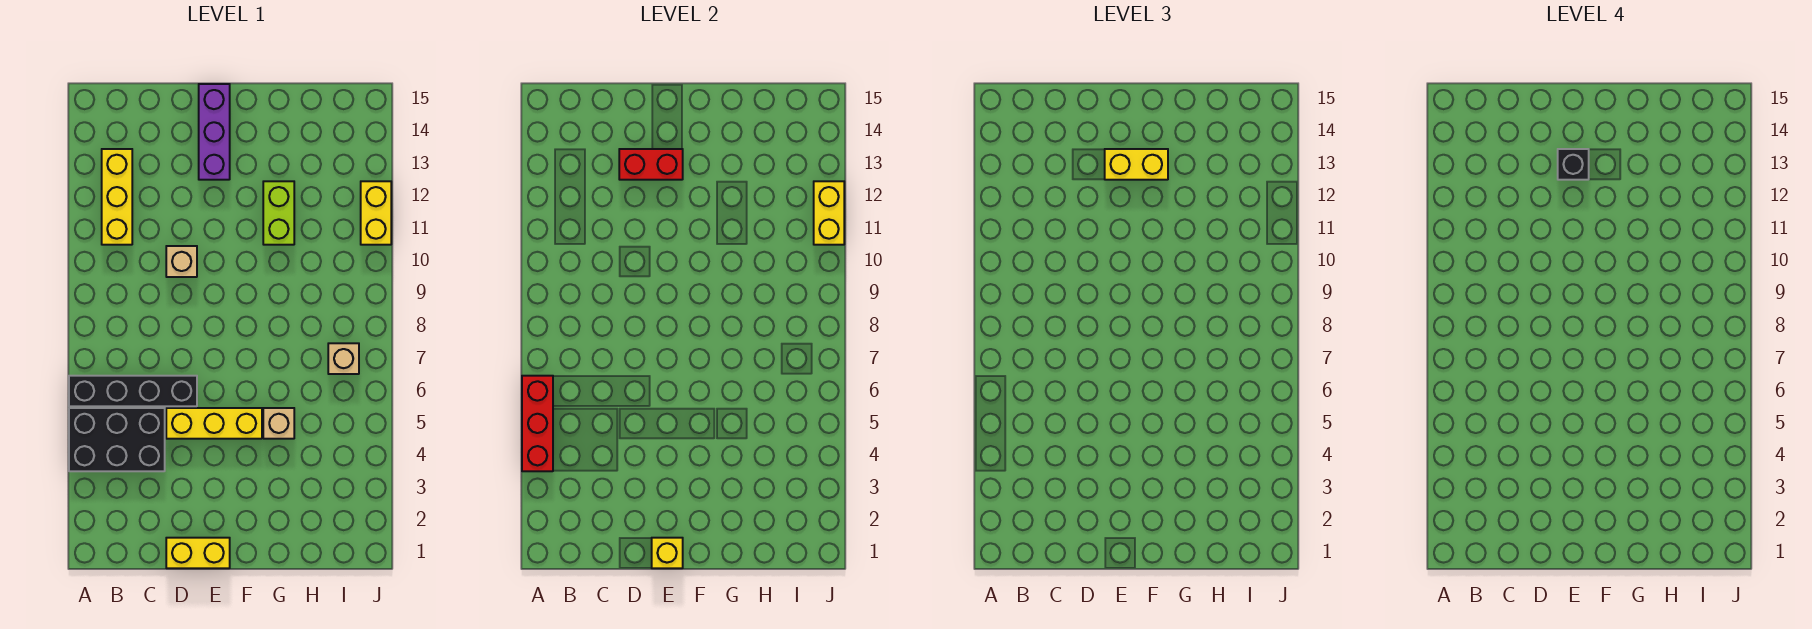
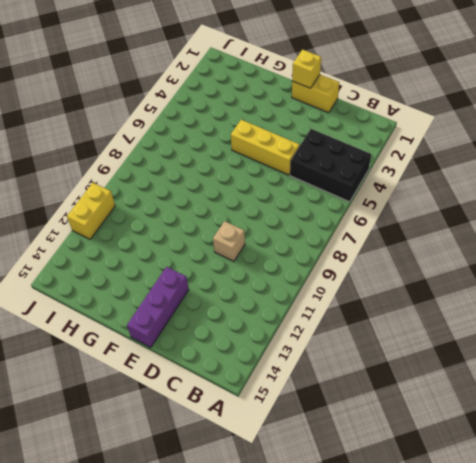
none -> black brick A6:D6 level 1
none -> yellow brick B11:B13 level 1
none -> tan brick G5 level 1

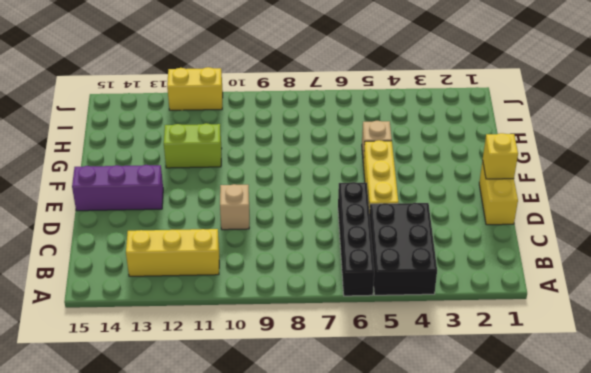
none -> tan brick I7 level 1
none -> red brick A4:A6 level 2
none -> red brick D13:E13 level 2

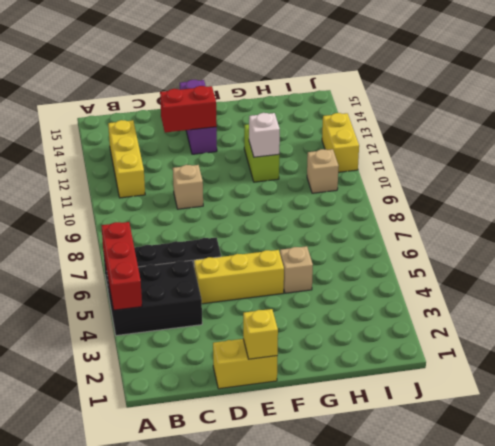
white brick G11 level 2 -> none
tan brick I10 level 1 -> tan brick I7 level 1
none -> yellow brick J11:J12 level 2
none -> yellow brick E13:F13 level 3
none -> black brick E13 level 4

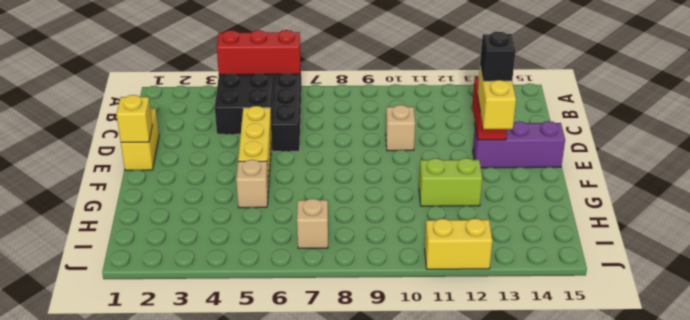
none -> yellow brick B11:B13 level 1
none -> yellow brick J11:J12 level 2

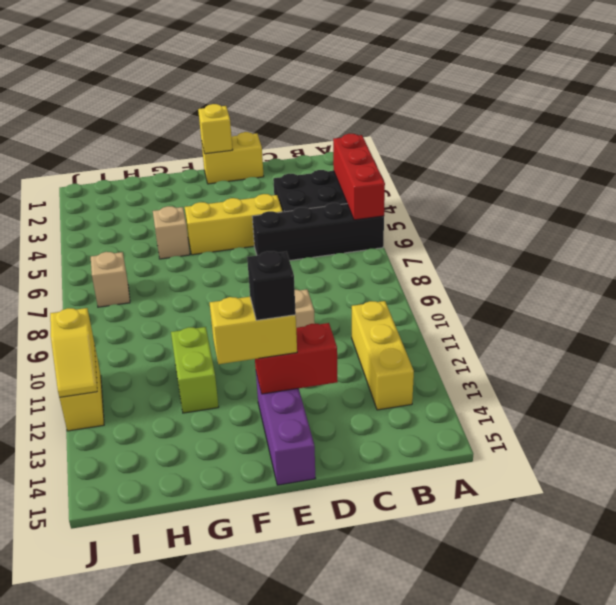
yellow slope J11:J12 level 2 top 11 -> yellow brick J11:J12 level 2

